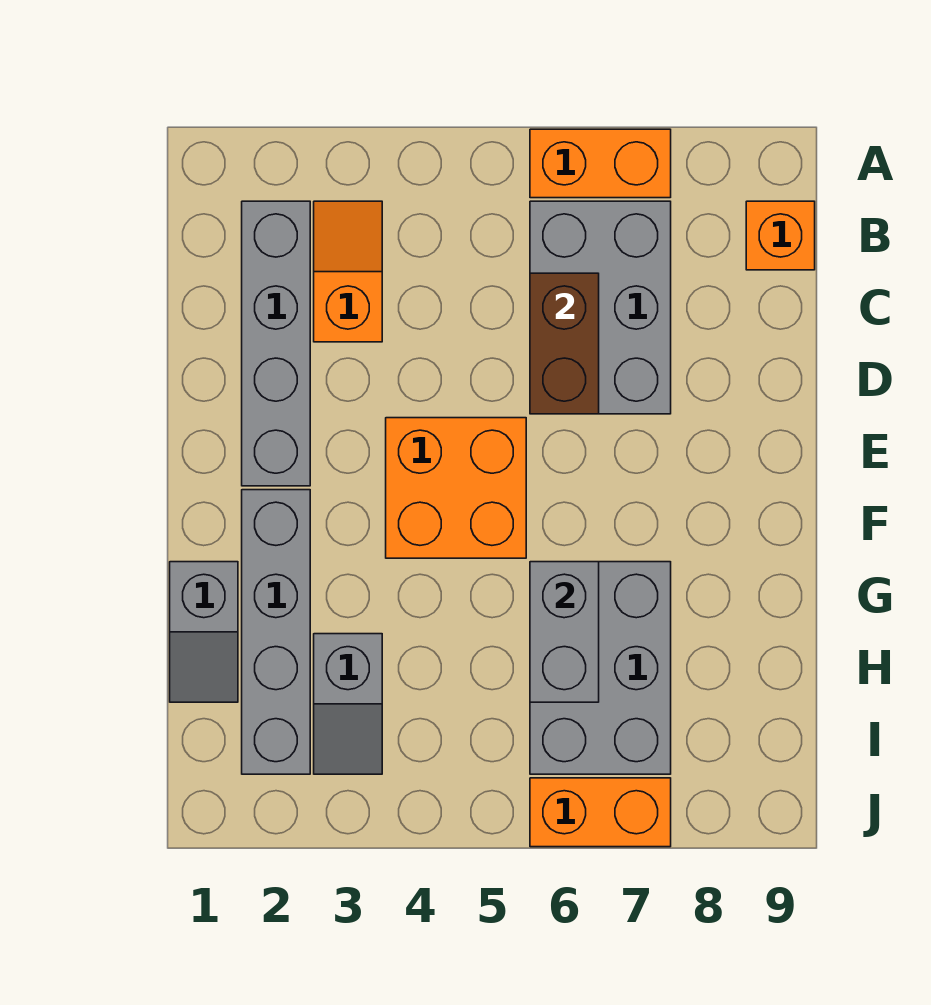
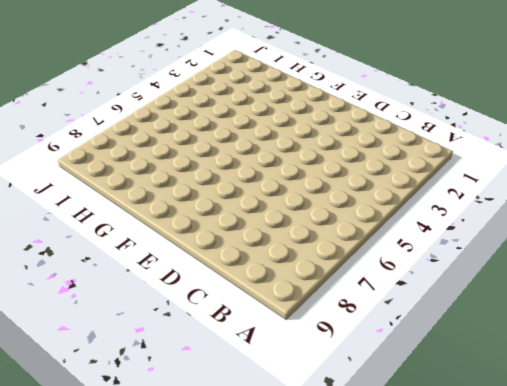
none -> orange brick A6:A7 level 1
none -> grey brick B2:E2 level 1
none -> orange slope B3:C3 level 1 top C

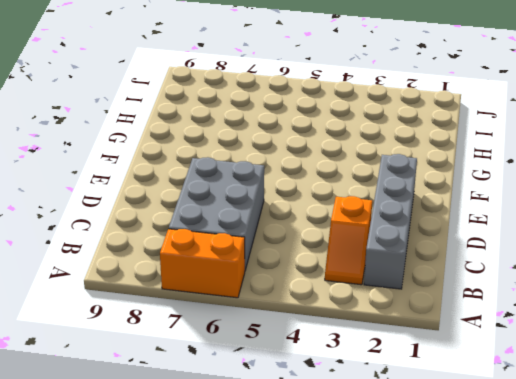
none -> orange brick B9 level 1
none -> orange brick E4:F5 level 1
none -> grey brick F2:I2 level 1

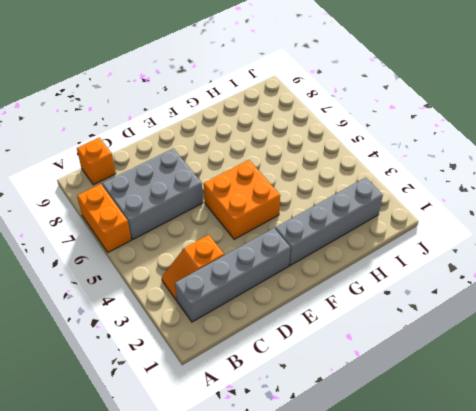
none -> grey slope G1:H1 level 1 top G
none -> grey brick G6:I7 level 1
none -> grey slope H3:I3 level 1 top H

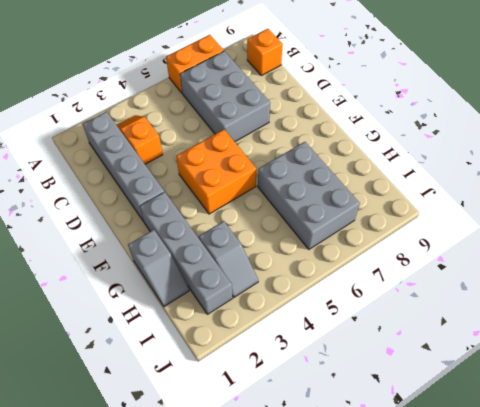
none -> orange brick J6:J7 level 1
none -> brown brick C6:D6 level 2
none -> grey brick G6:H6 level 2

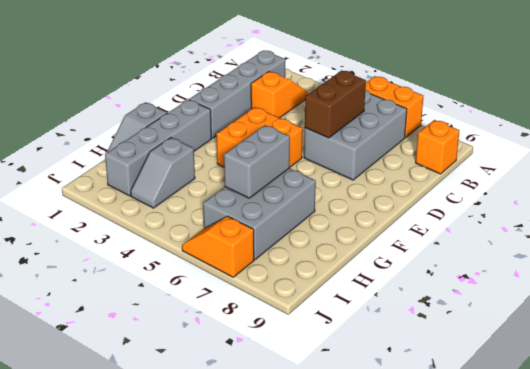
orange slope J6:J7 level 1 top 7 -> orange brick J6:J7 level 1

